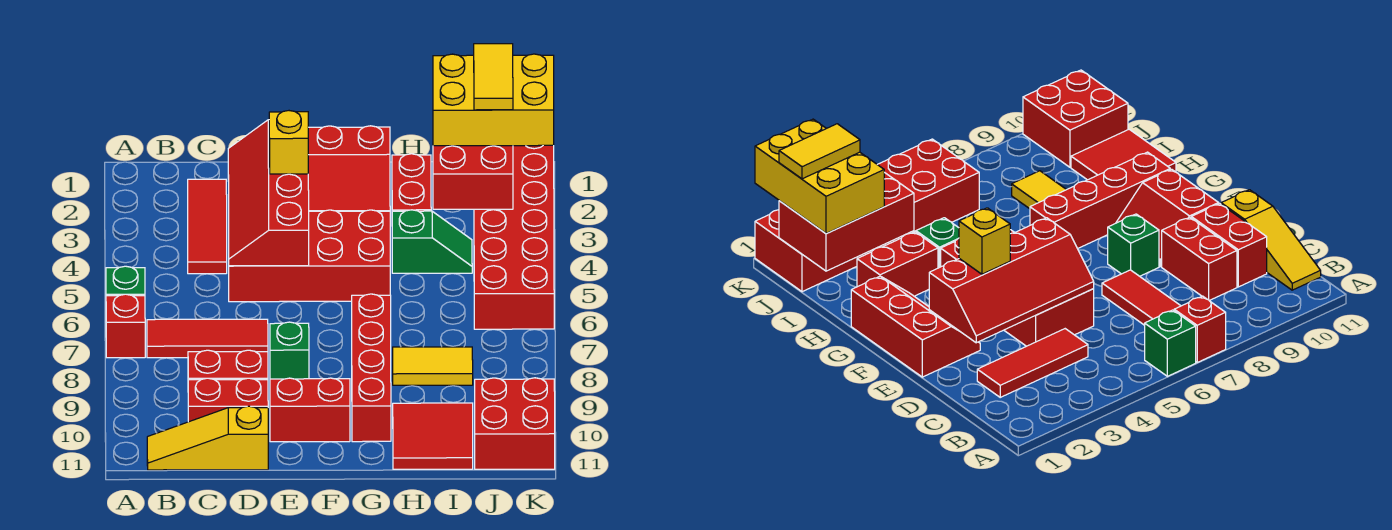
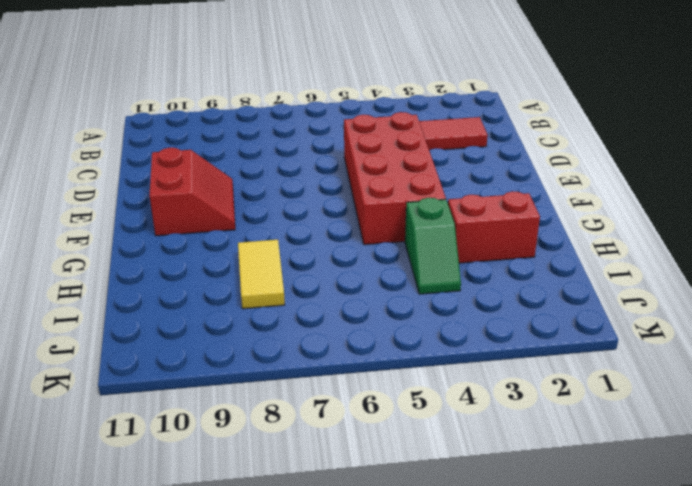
none -> green brick A6 level 1
none -> red brick A7 level 1
none -> red tile B7:D7 level 1

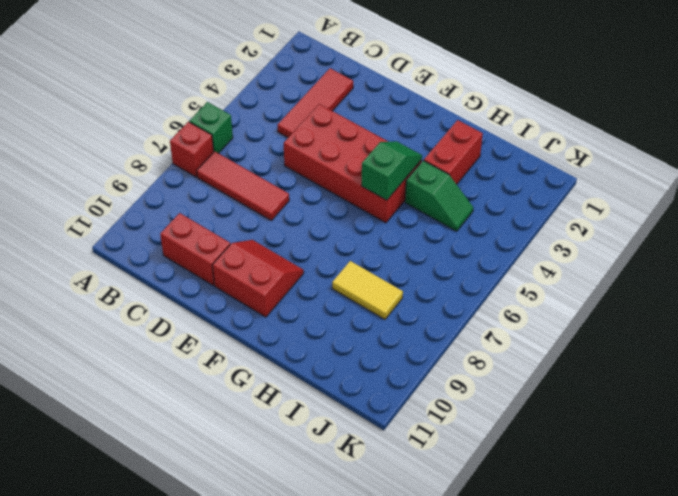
green slope G4:G5 level 2 top 5 -> none
none -> yellow slope B11:D11 level 1 top D
none -> red brick C9:D9 level 1
none -> red slope E1:G2 level 1 top 1

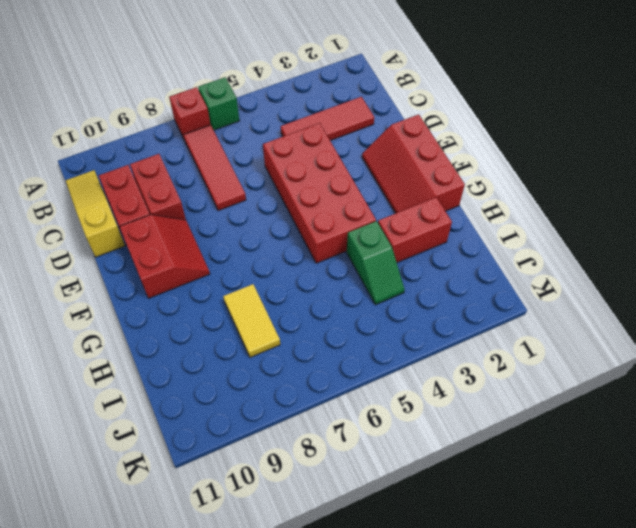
none -> green brick E8 level 1
none -> red brick G7:G10 level 1
none -> red tile H10:I11 level 1

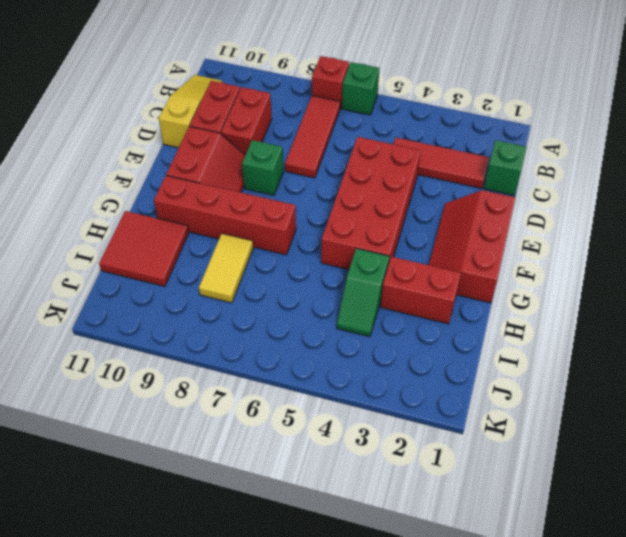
green brick C1 level 1 -> none
none -> red brick J1:K6 level 1
none -> red brick J10:K11 level 1
none -> red slope D2:E5 level 2 top E

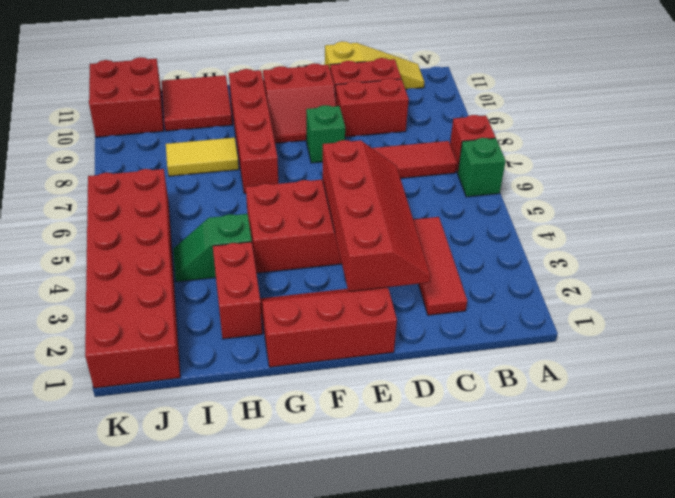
none -> red brick I1:J3 level 2
none -> yellow brick E3 level 3
none -> yellow brick I1:K2 level 3

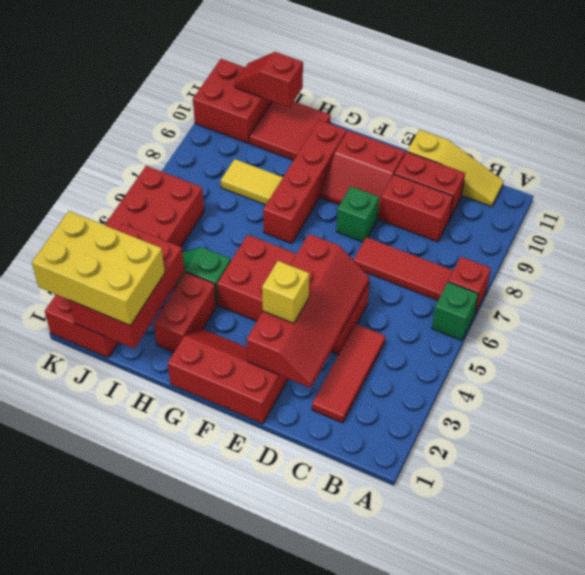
red slope I11:J11 level 2 top I -> none
none -> yellow tile J1:J2 level 4

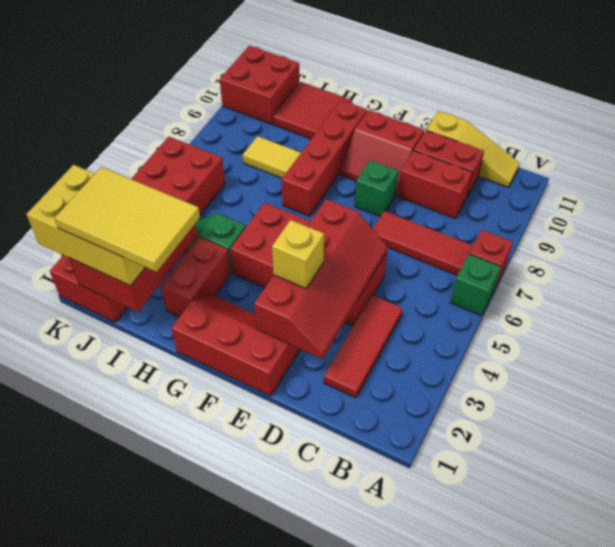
yellow tile H1:J2 level 4 -> yellow tile J1:J2 level 4

